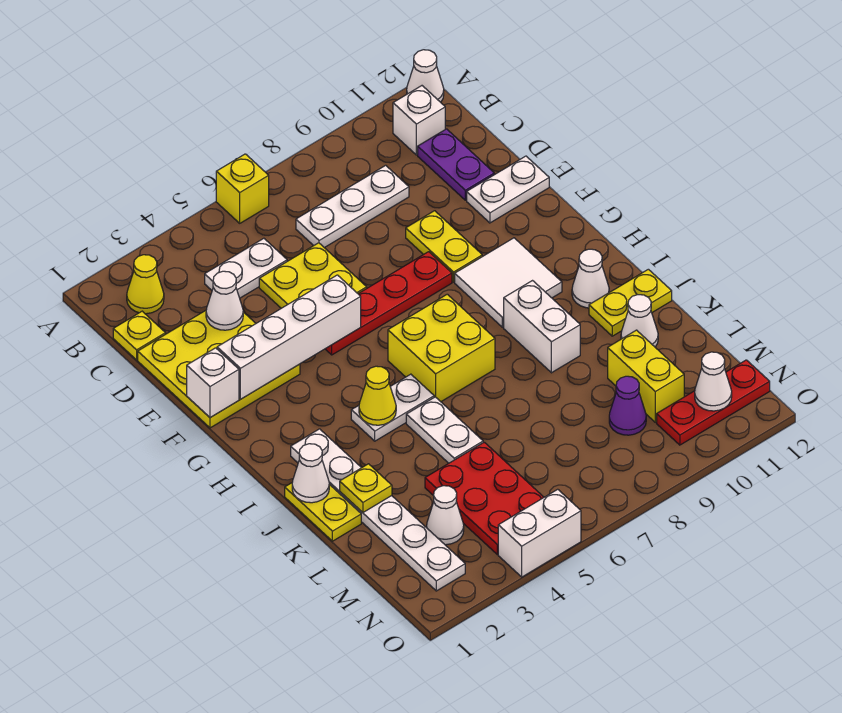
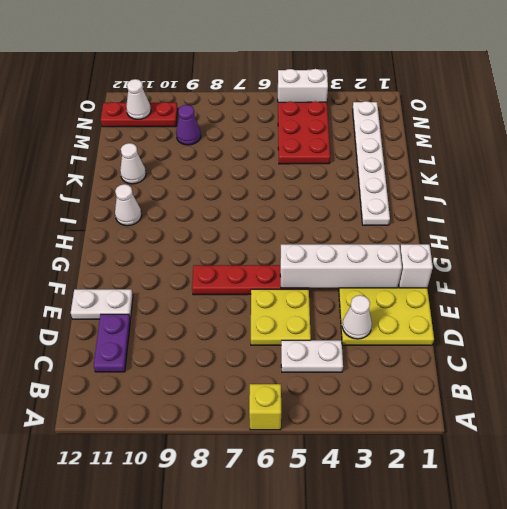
none -> white cone A12 level 1
none -> yellow cone B2 level 1
none -> white brick B11 level 1
none -> yellow plate C1 level 1

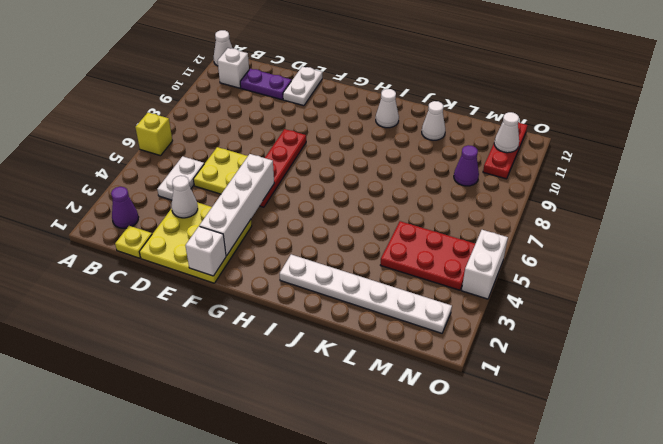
purple cone B2 level 1 -> yellow cone B2 level 1
none -> white plate C7:C9 level 1
none -> yellow plate E9:F9 level 1
none -> white tile G9:H10 level 1
none -> yellow brick H6:I7 level 1

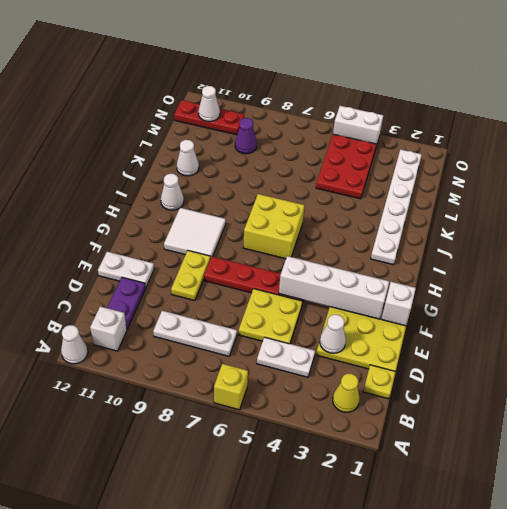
none -> white plate I4:I5 level 1
none -> white brick I9:J9 level 1
none -> yellow plate J1:K1 level 1
none -> white plate J5:K5 level 1

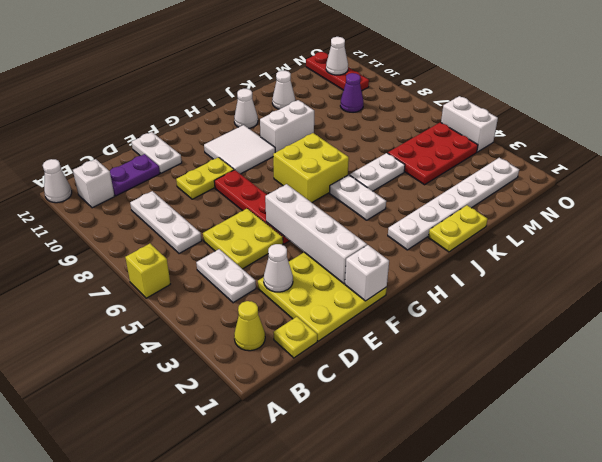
none -> yellow plate J11:J12 level 1
none -> yellow brick L10:M10 level 1
none -> white cone M3 level 1
none -> yellow cone I4 level 2

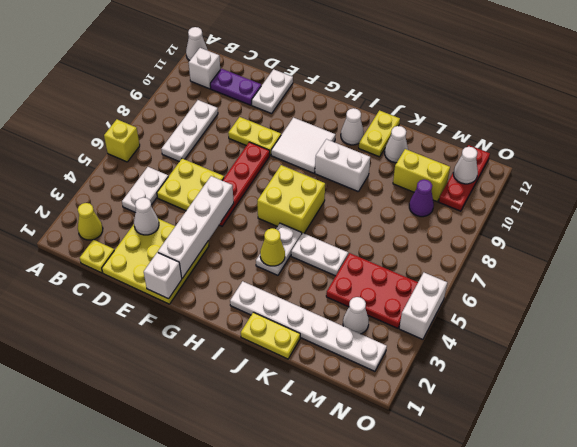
none -> white cone J1 level 2
none -> yellow plate K2 level 2

